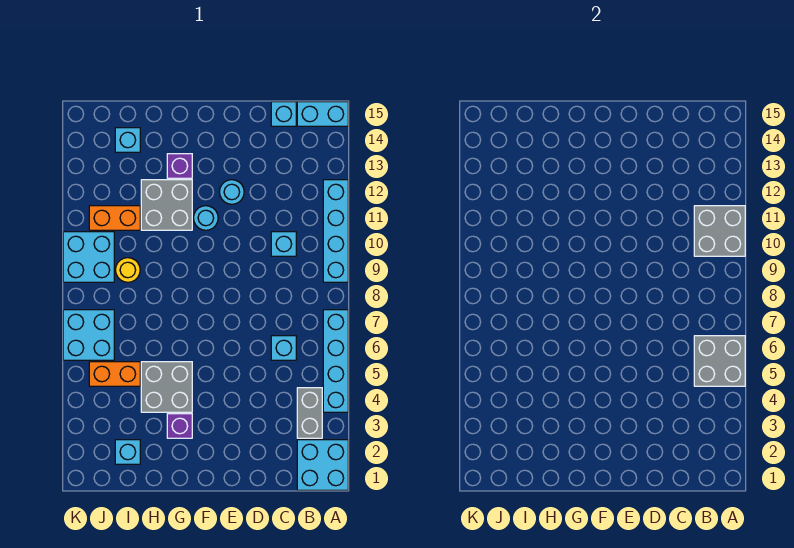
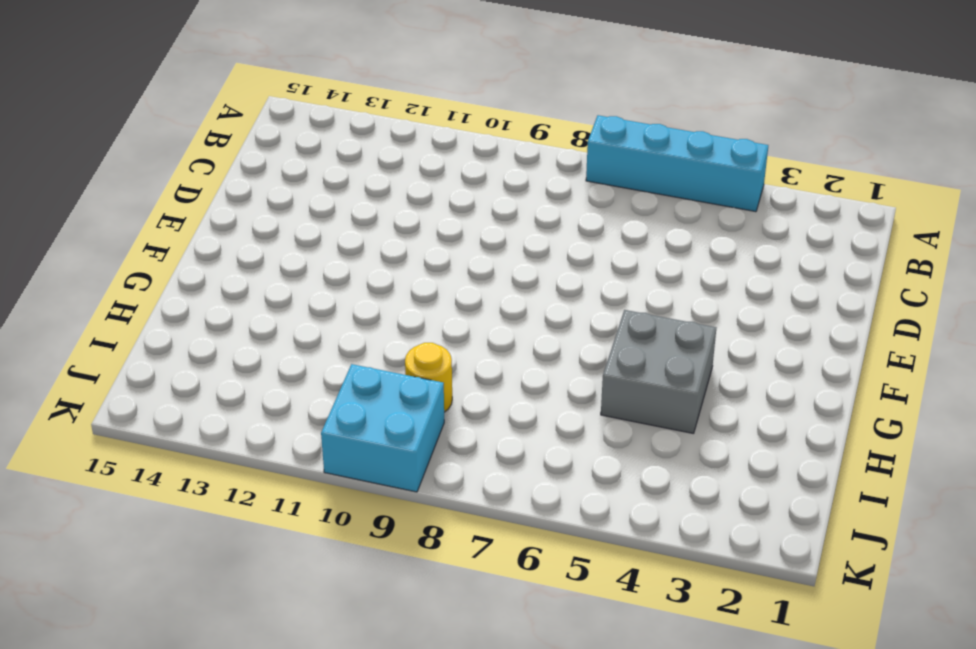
none -> cyan brick A1:B2 level 1
none -> cyan brick A9:A12 level 1
none -> cyan brick A15:B15 level 1

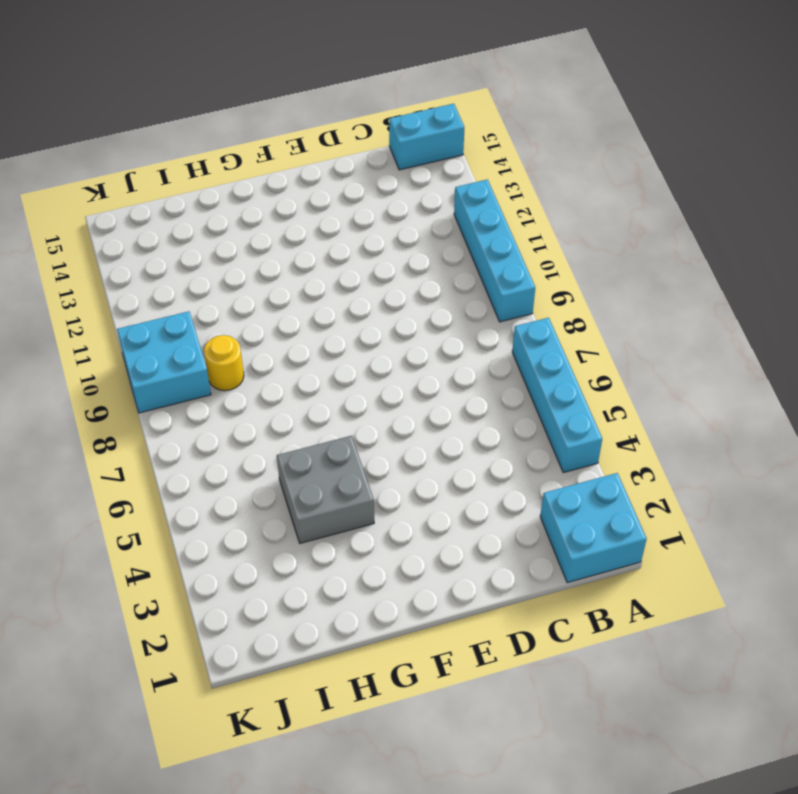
none -> grey brick B3:B4 level 1
none -> cyan brick C6 level 1
none -> cyan brick C10 level 1

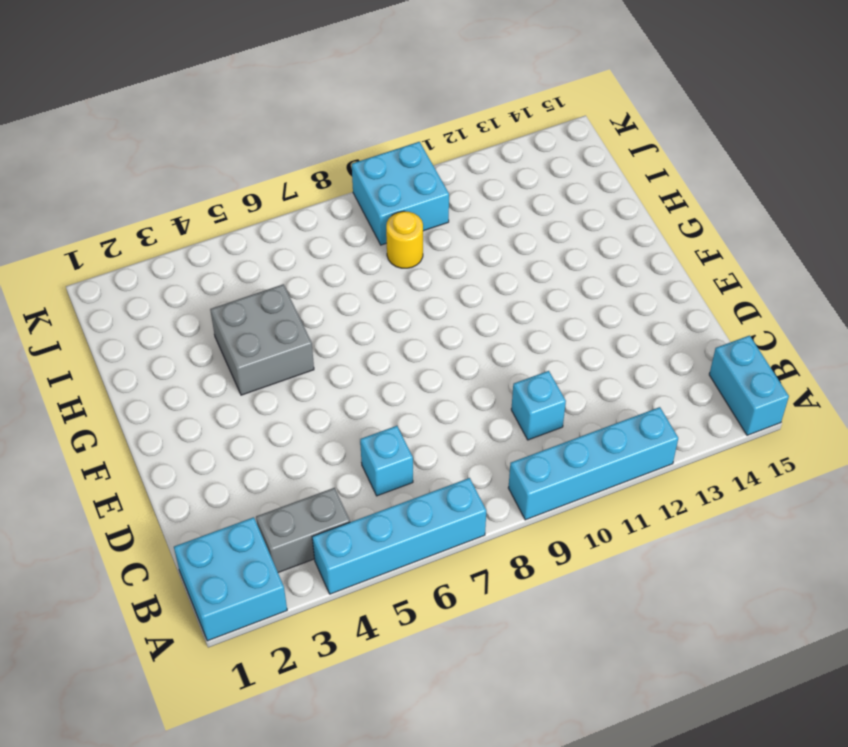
none -> cyan brick C15 level 1
none -> cyan round brick E12 level 1
none -> cyan round brick F11 level 1

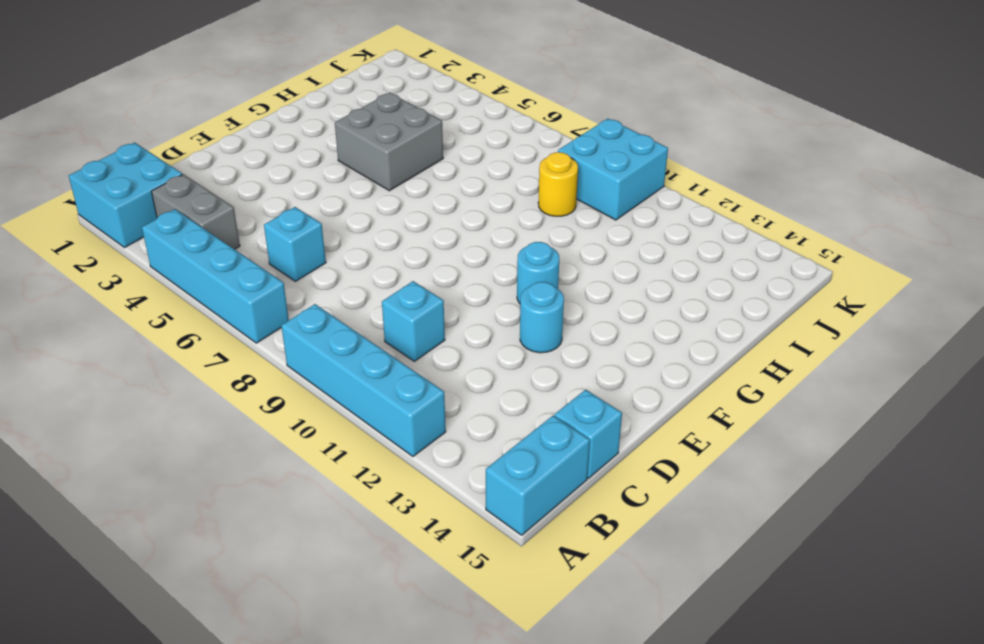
none -> purple brick G3 level 1
none -> grey brick G11:H12 level 1
none -> purple brick G13 level 1

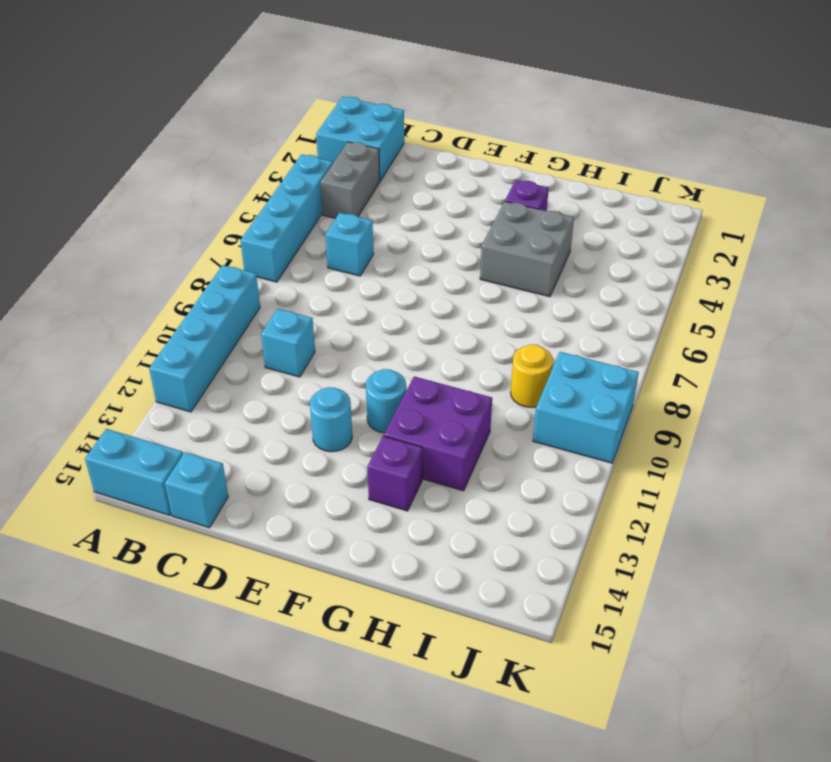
purple brick G11:H12 level 1 -> grey brick G11:H12 level 1
none -> cyan brick I2 level 1
none -> orange brick I5:J5 level 1
none -> orange brick I11:J11 level 1

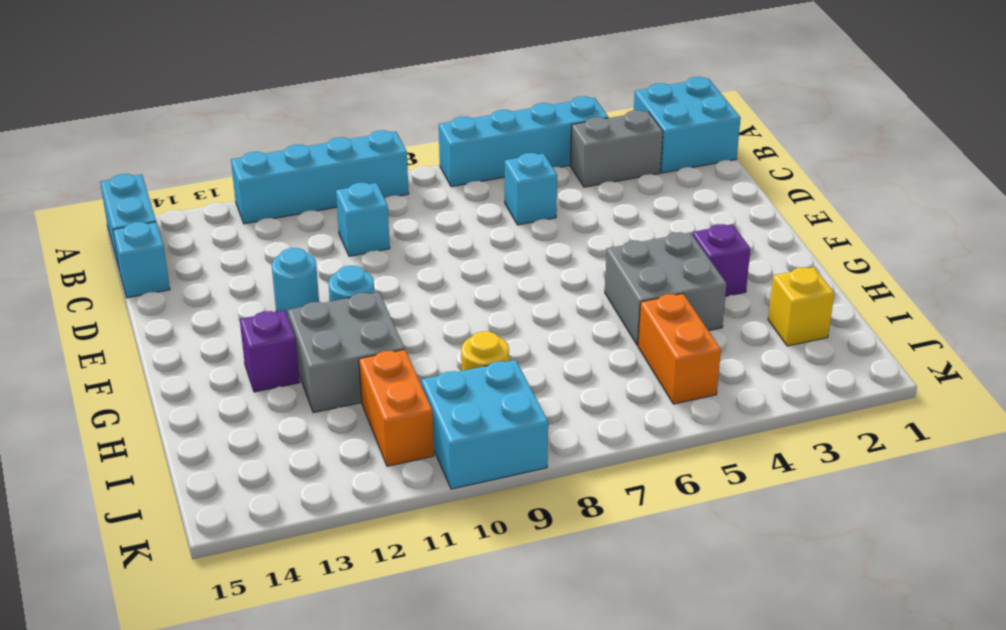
yellow brick I2 level 1 -> cyan brick I2 level 1
none -> cyan brick I14 level 1
none -> cyan brick J6:K7 level 1
none -> grey brick A5:B6 level 2

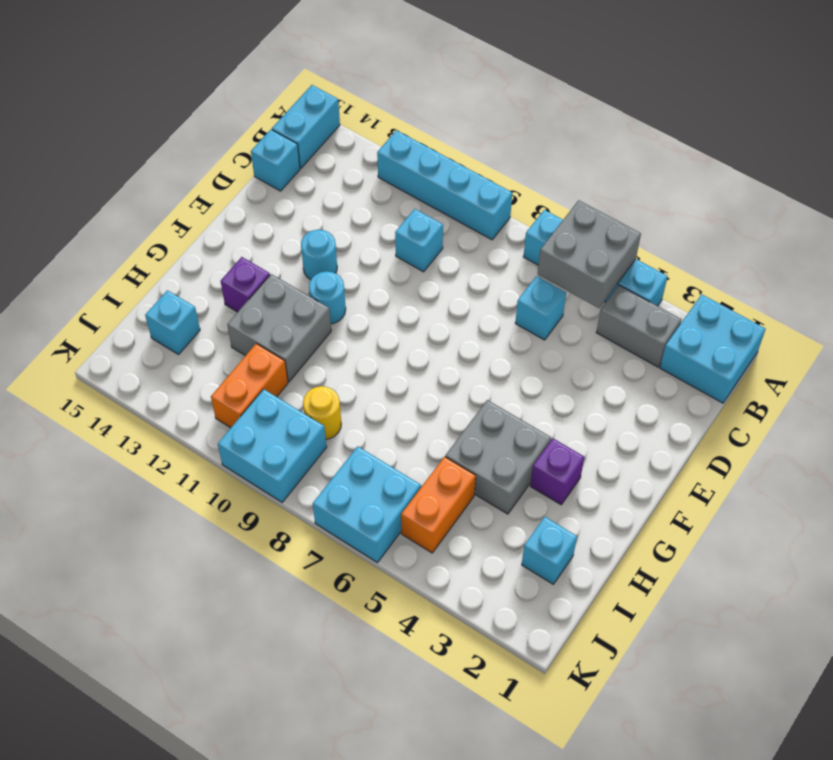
none -> grey brick A10:B11 level 2

